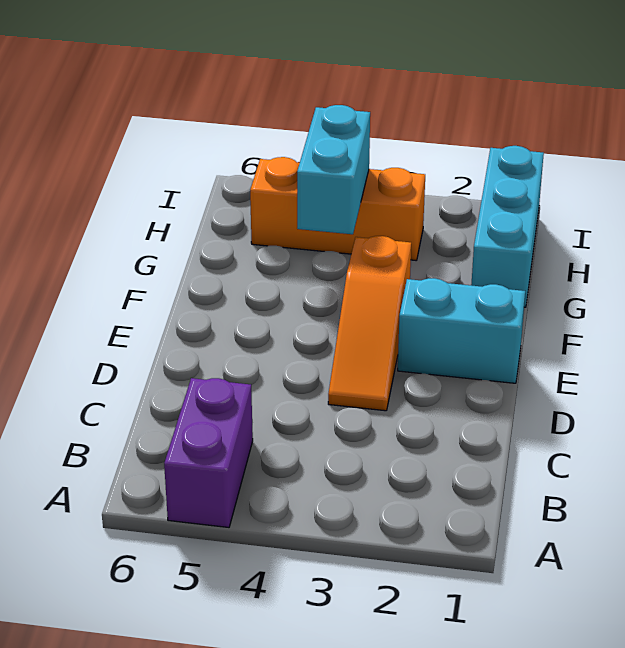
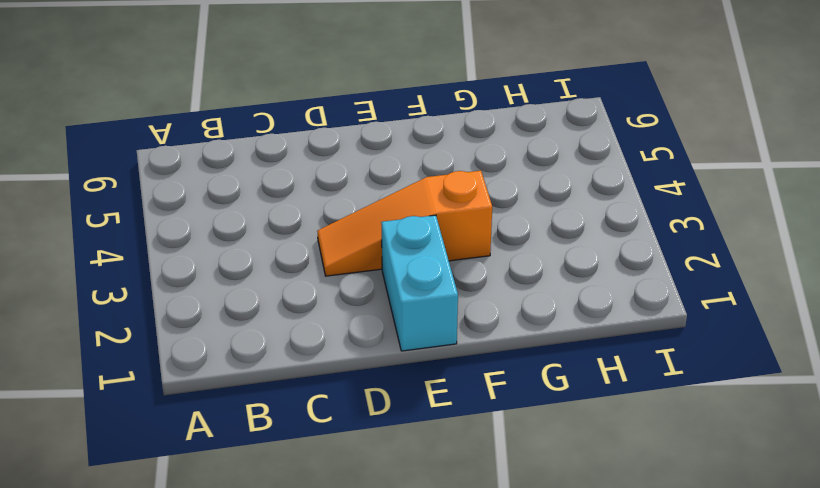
none -> purple brick A5:B5 level 1
none -> cyan brick G1:I1 level 1

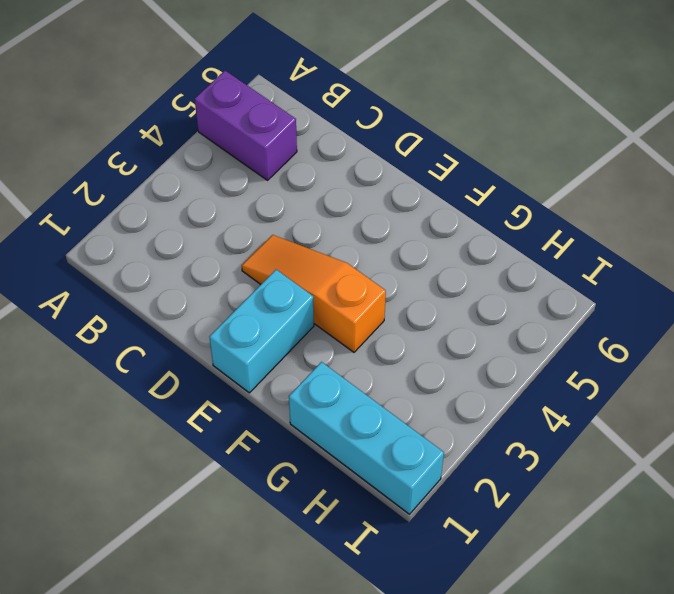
none -> orange brick H3:H5 level 1
none -> cyan brick G4:H4 level 2

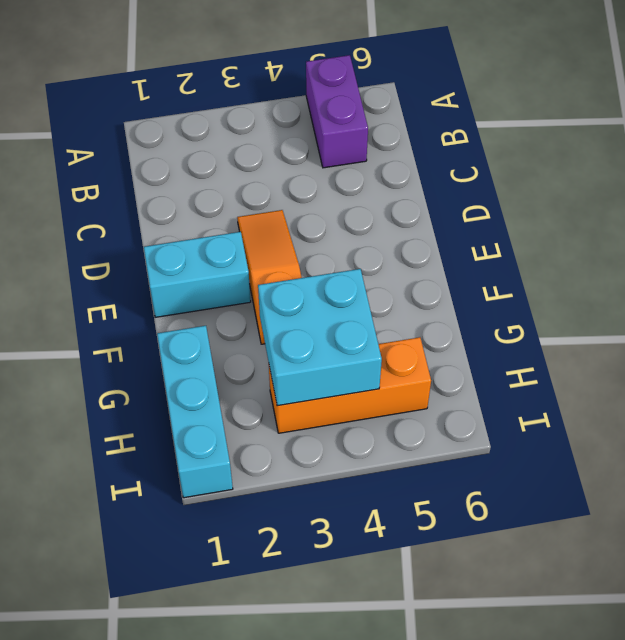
cyan brick G3:H4 level 2 -> cyan brick G4:H4 level 2

